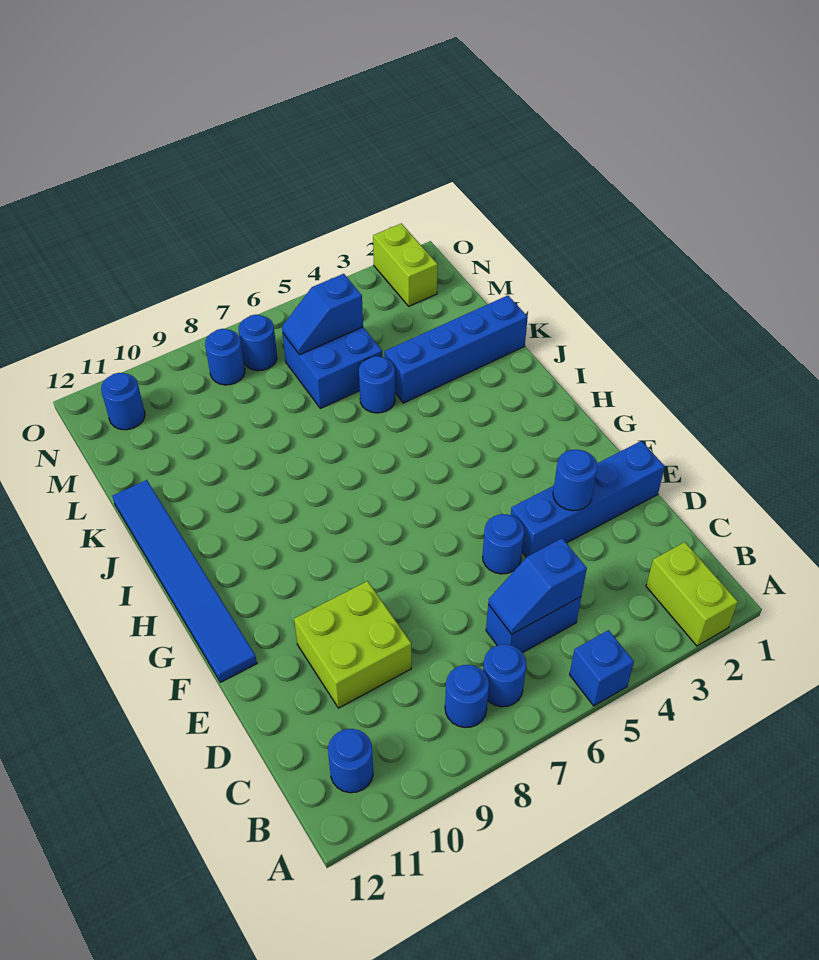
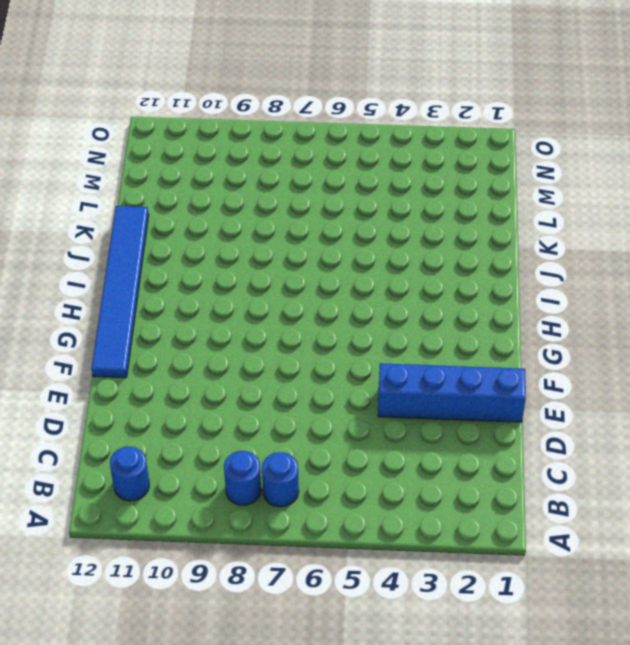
none -> lime brick A2:B2 level 1
none -> blue brick A5 level 1
none -> blue brick C5:C6 level 1

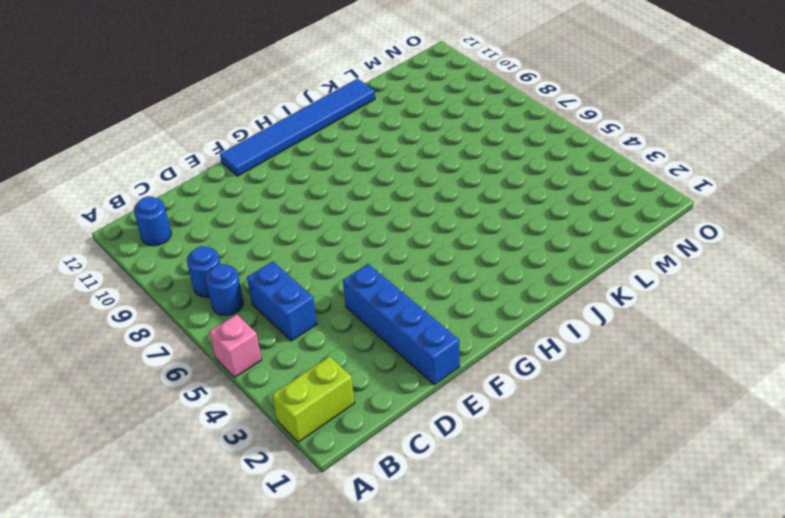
pink brick A5 level 1 -> blue brick A5 level 1
none -> lime brick D9:E10 level 1
none -> blue round brick E5 level 1
none -> blue brick K1:K4 level 1

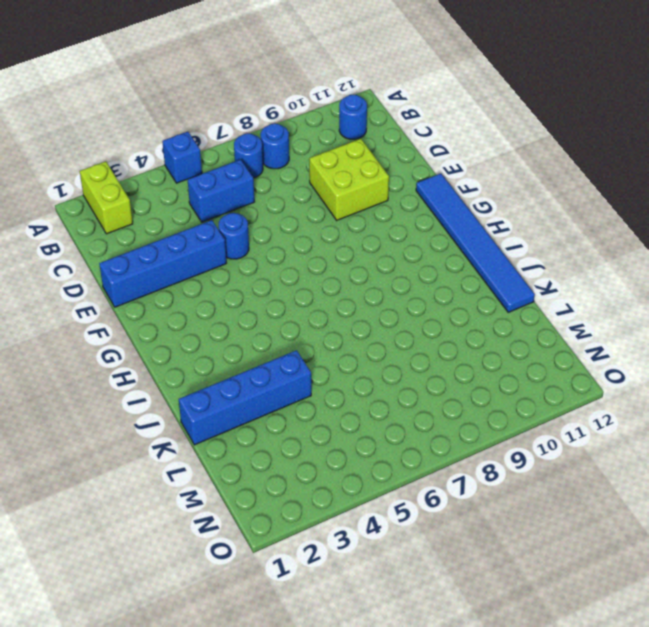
none -> blue round brick K5 level 1
none -> blue brick L5:M6 level 1
none -> lime brick N2:O2 level 1

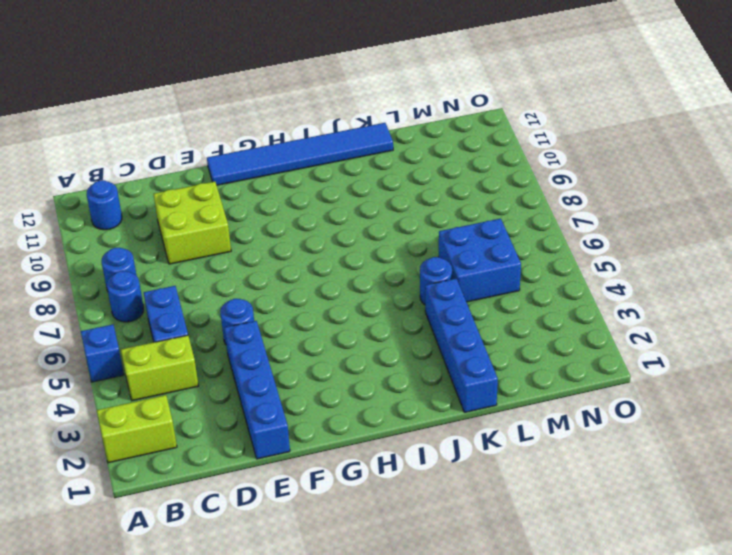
lime brick B4:C4 level 1 -> lime brick N2:O2 level 1
none -> blue round brick N7 level 1
none -> blue round brick N8 level 1
none -> blue round brick N11 level 1

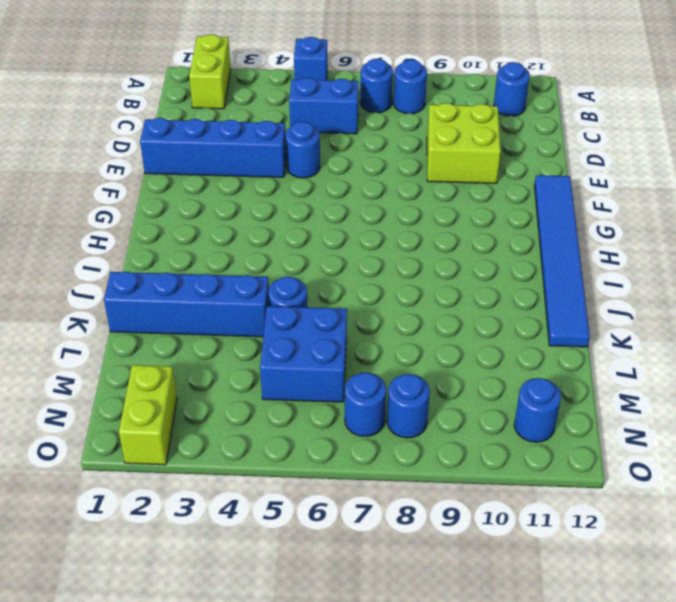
none -> blue slope C5:C6 level 2 top 5
none -> blue round brick E3 level 2
none -> blue slope M5:M6 level 2 top 5

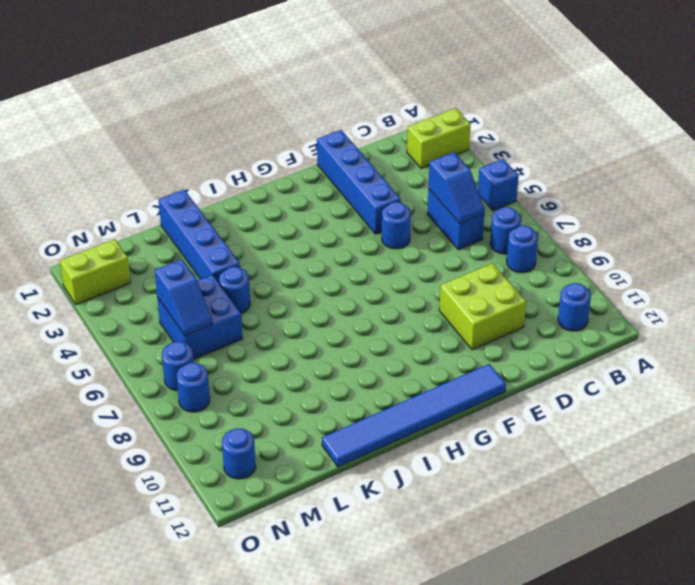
none -> blue round brick E3 level 2

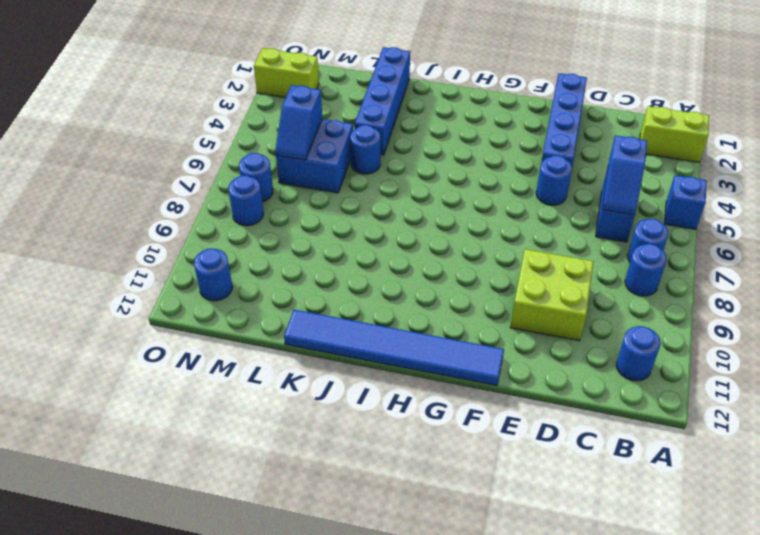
none -> blue round brick E3 level 2

